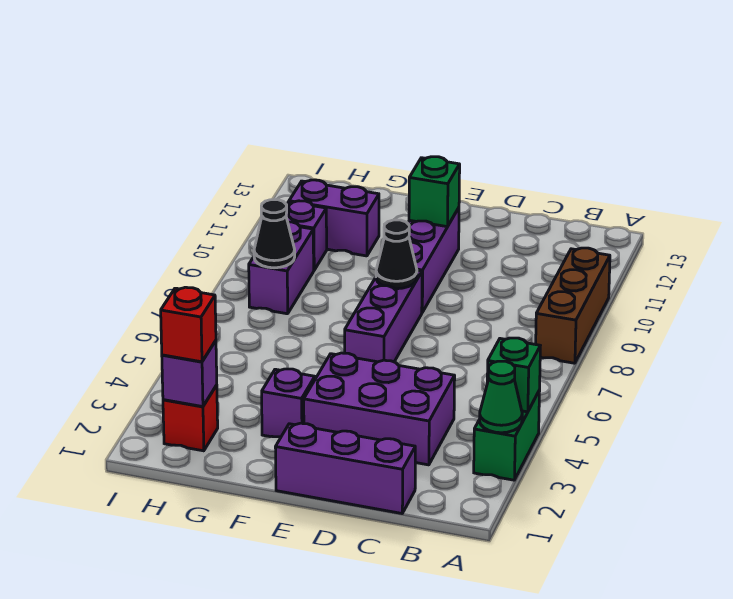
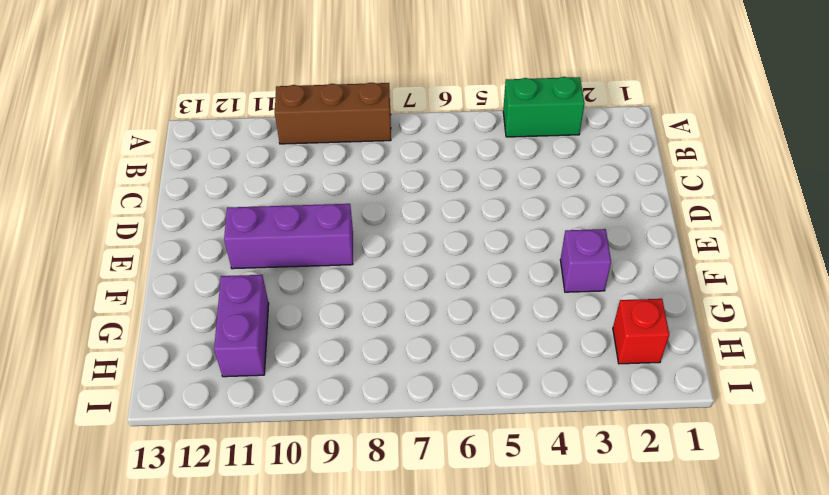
none -> purple brick C1:E1 level 1
none -> purple brick C3:E4 level 1
none -> purple brick E6:E8 level 1

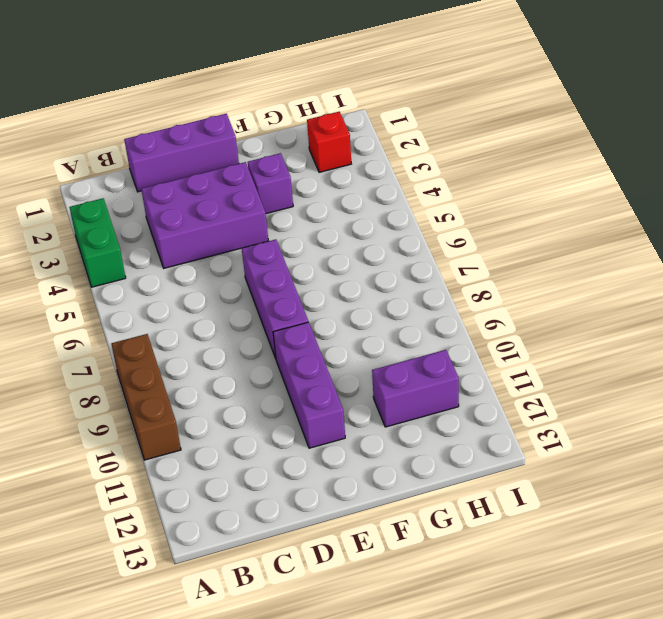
none -> purple brick H8:H9 level 1
none -> purple brick H10 level 1
none -> green cone A3 level 2

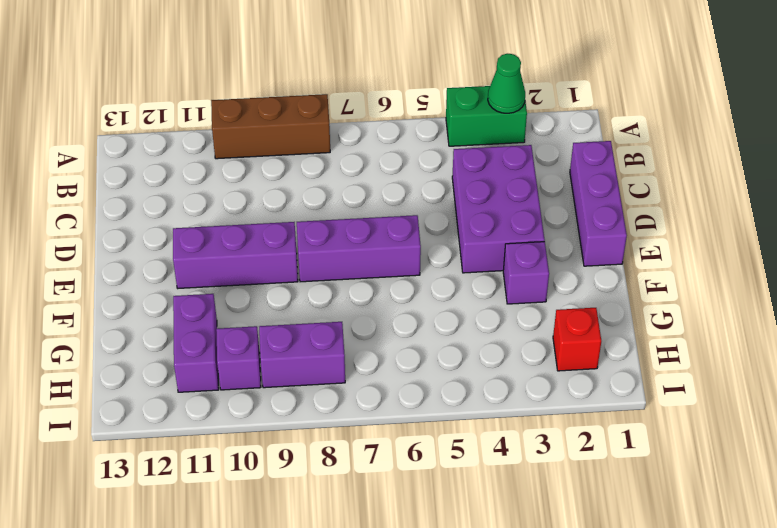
none -> green brick A4 level 2
none -> black cone E8 level 2
none -> green brick E11 level 2

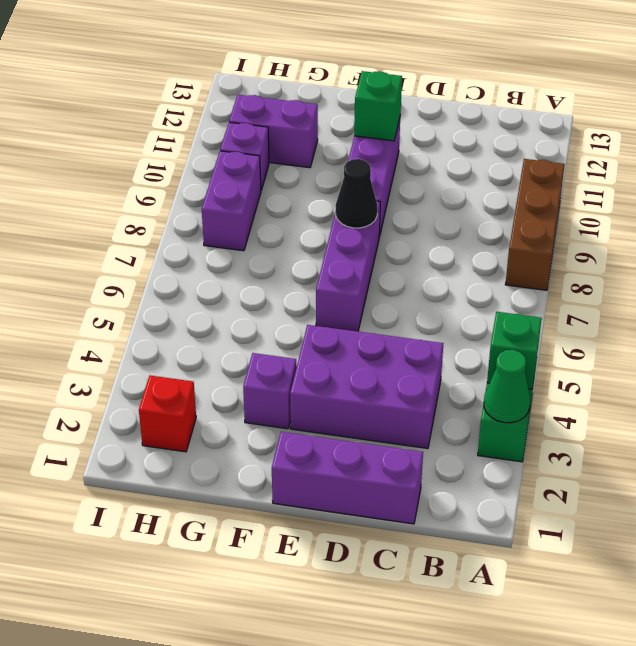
none -> purple brick H2 level 2
none -> black cone H8 level 2
none -> red brick H2 level 3

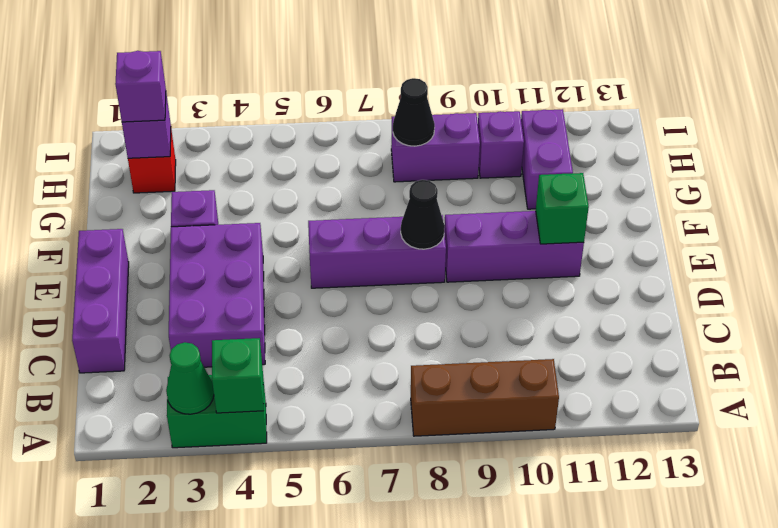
purple brick H2 level 3 -> red brick H2 level 3

